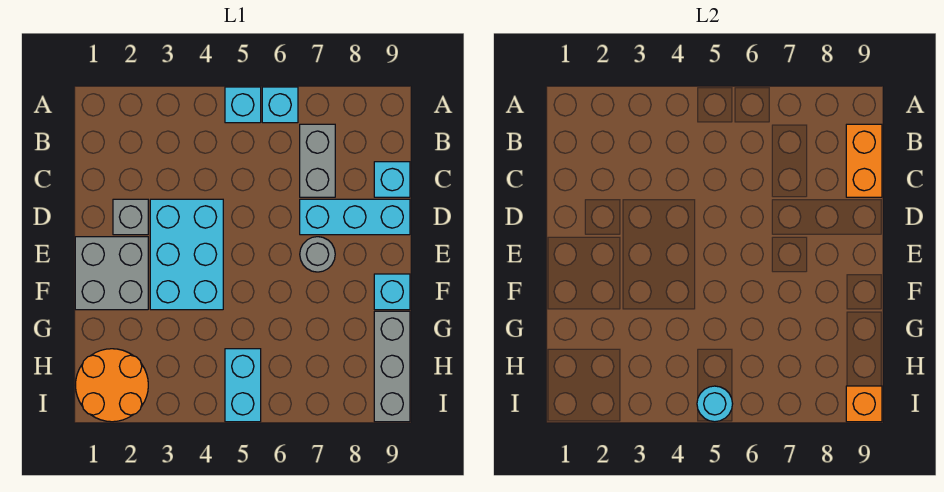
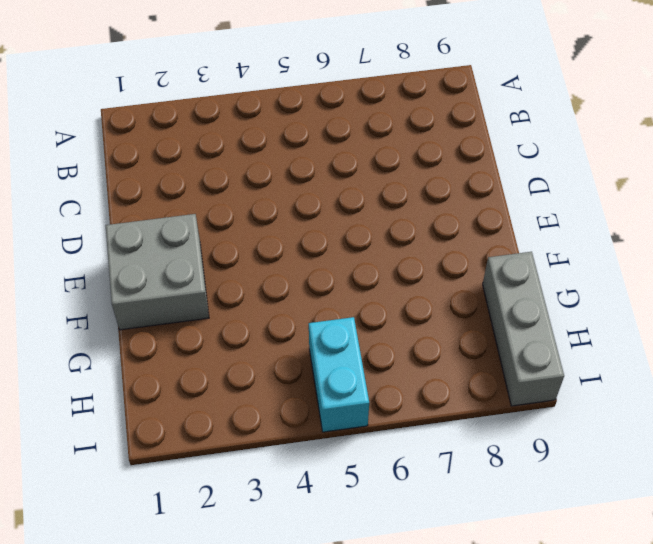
none -> cyan brick A5 level 1
none -> cyan brick A6 level 1
none -> grey brick B7:C7 level 1

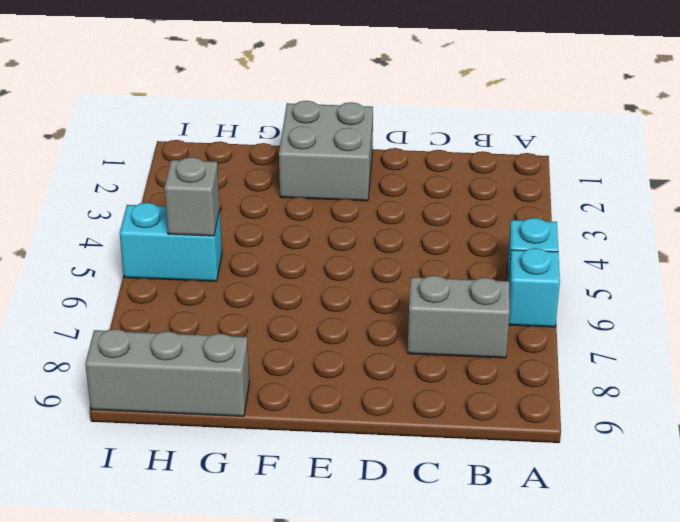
grey brick H5 level 2 -> grey brick D2 level 1
none -> cyan brick C9 level 1
none -> cyan brick D3:F4 level 1
none -> cyan brick D7:D9 level 1

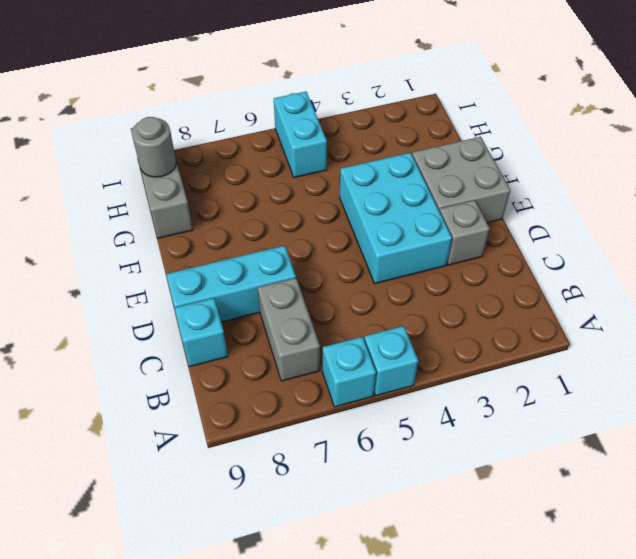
grey round brick H9 level 2 -> grey round brick E7 level 1
none -> cyan brick F9 level 1
none -> orange round brick H1:I2 level 1
none -> orange brick B9:C9 level 2

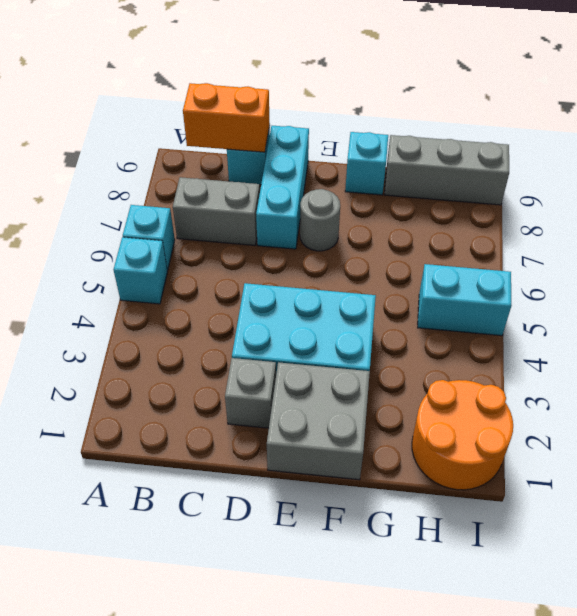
none -> cyan round brick I5 level 2
none -> orange brick I9 level 2

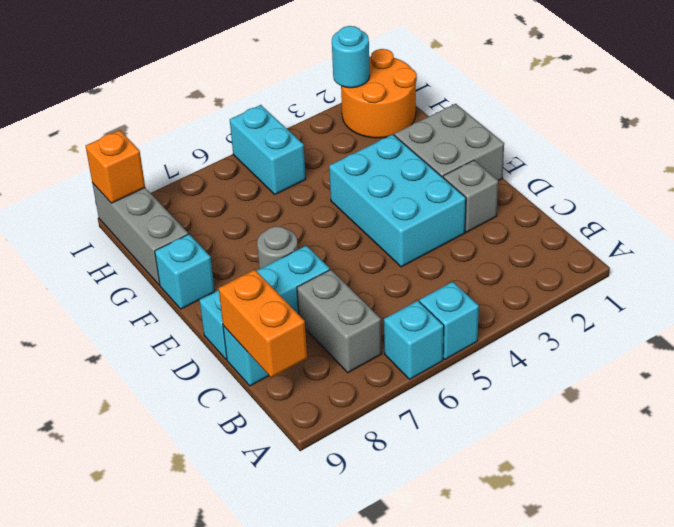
cyan round brick I2 level 2 -> cyan round brick I5 level 2

